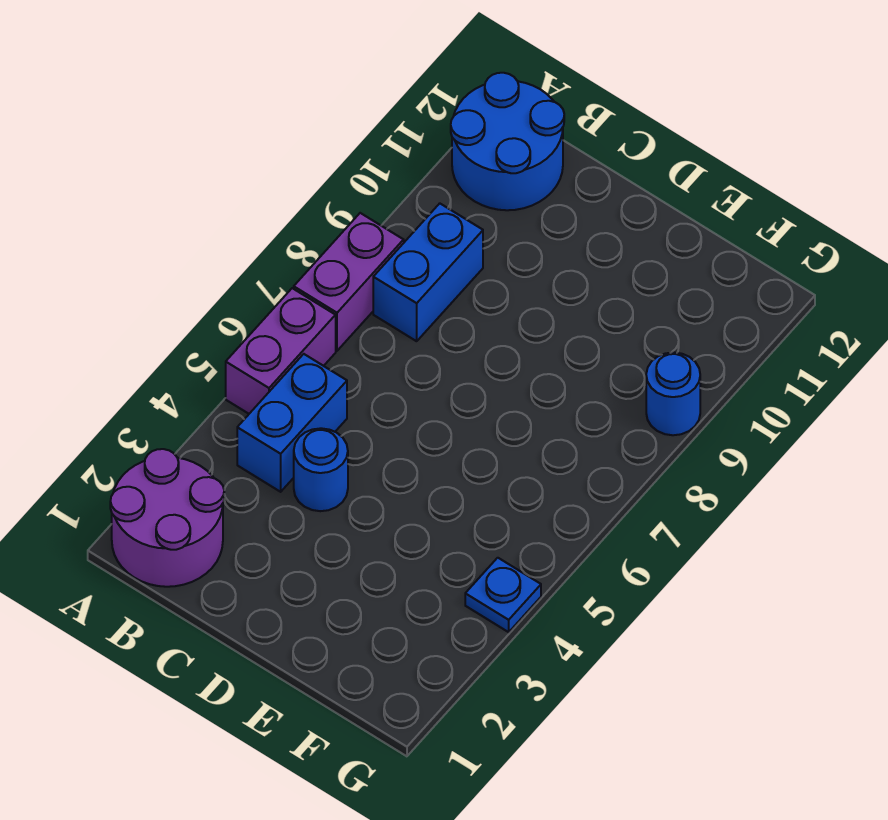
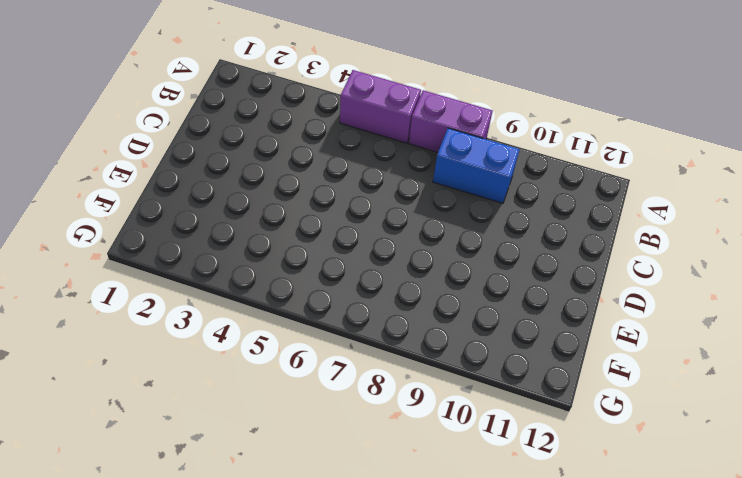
none -> purple round brick A1:B2 level 1
none -> blue round brick A11:B12 level 1

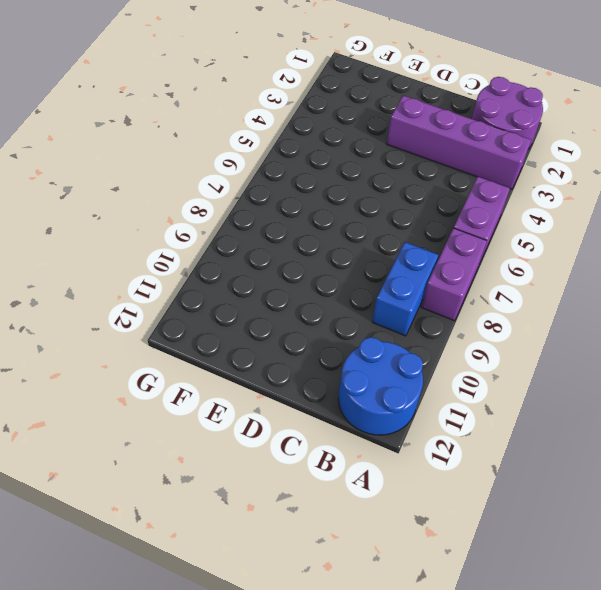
purple brick A3:D3 level 1 -> none
none -> blue brick B4:B5 level 1
none -> blue round brick C4 level 1

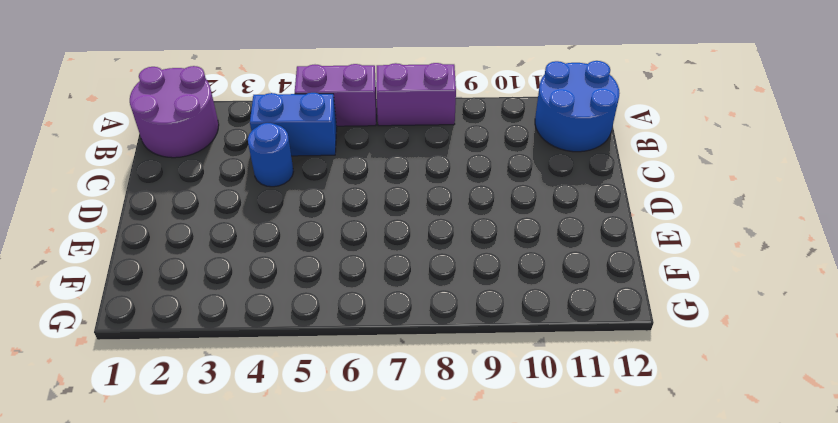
none -> blue brick B8:B9 level 1
none -> blue plate G4 level 1

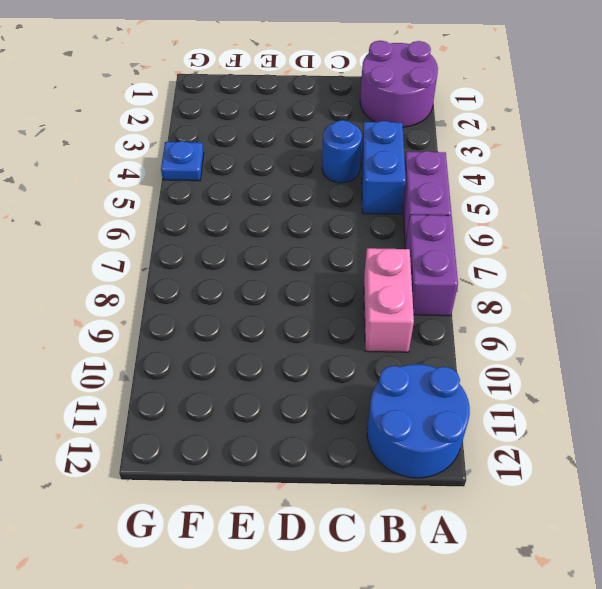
pink brick B8:B9 level 1 -> blue brick B8:B9 level 1
none -> blue round brick G9 level 1

